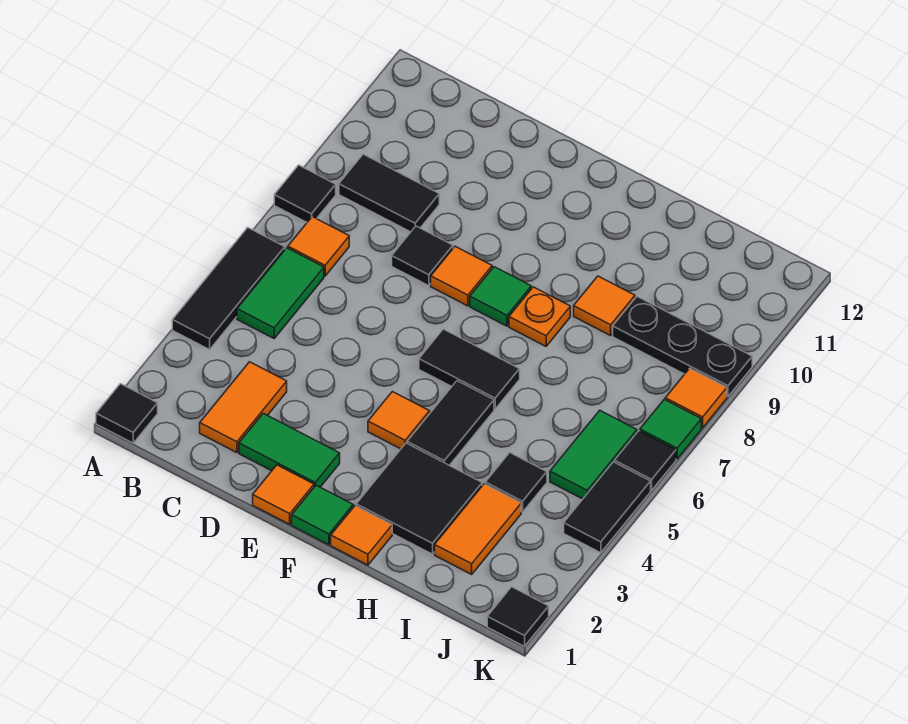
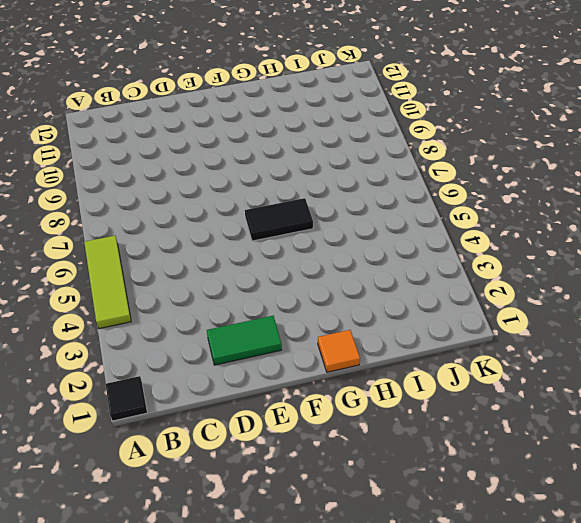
lime tile A4:A6 level 1 -> black tile A4:A6 level 1
none -> black tile A8 level 1
none -> green tile B5:B6 level 1
none -> orange tile B7 level 1

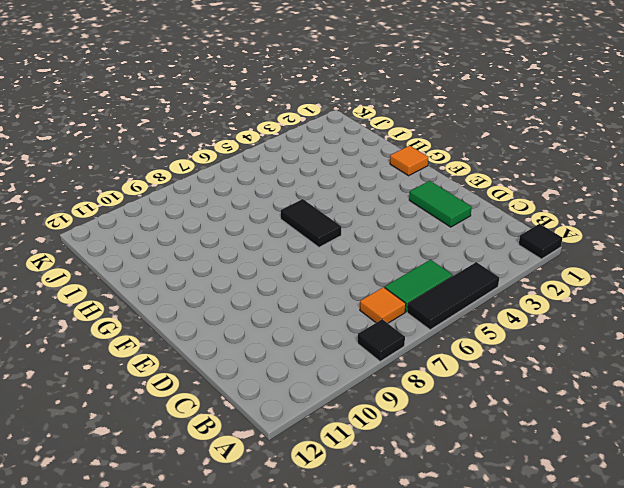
none -> black tile B9:C9 level 1
none -> orange tile C2:C3 level 1
none -> black tile D8 level 1

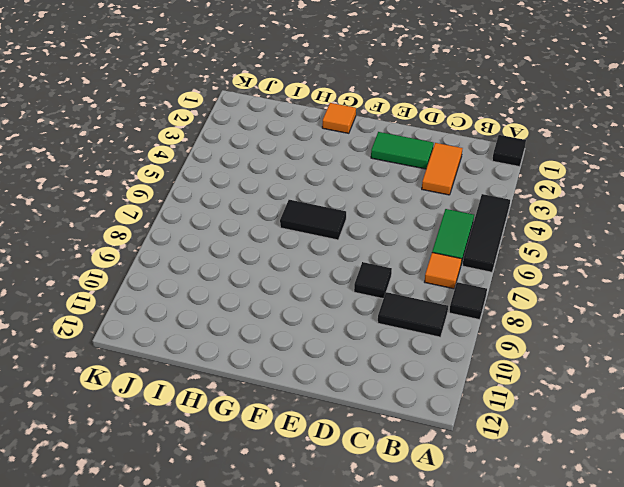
none -> orange tile E1 level 1
none -> orange tile E8 level 1
none -> green tile F1 level 1

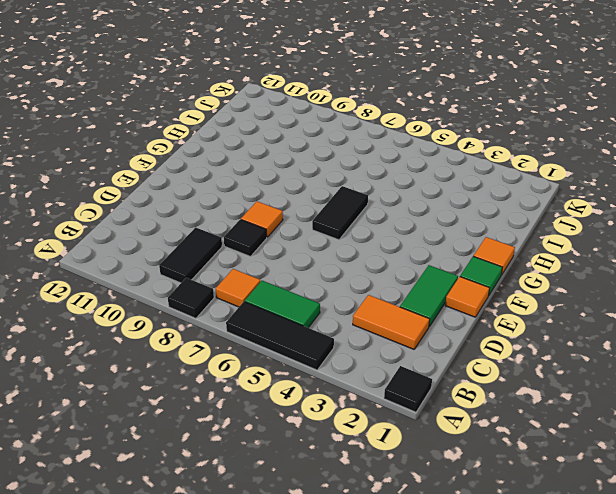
none -> orange tile F4 level 1
none -> green tile F8 level 1
none -> black tile G2:H3 level 1

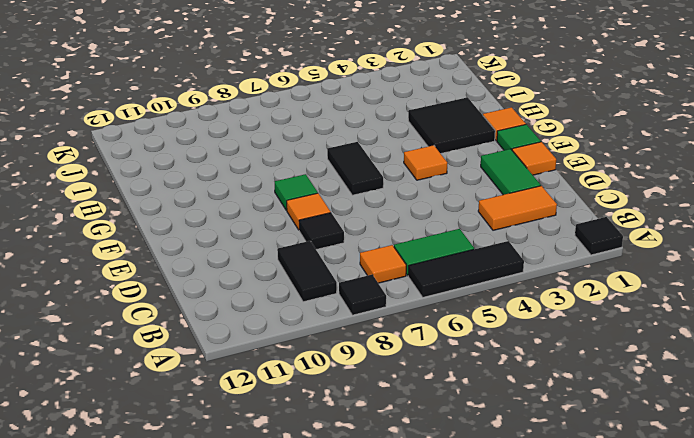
none -> black tile G4:G5 level 1
none -> orange plate G8 level 1
none -> orange tile H9 level 1

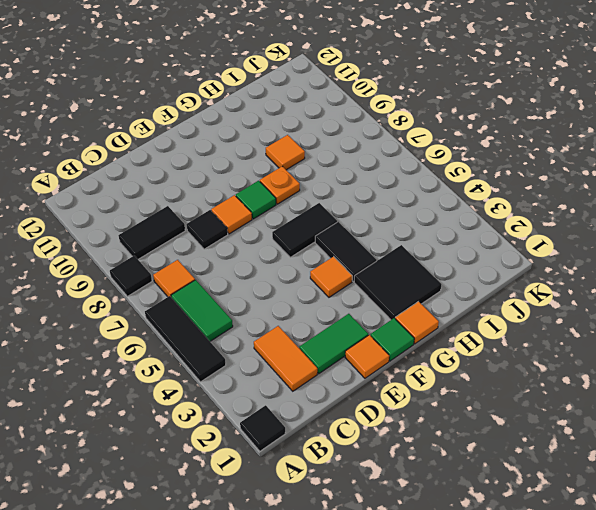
none -> orange tile I2:I3 level 1
none -> black tile I4 level 1
none -> black plate I9:K9 level 1

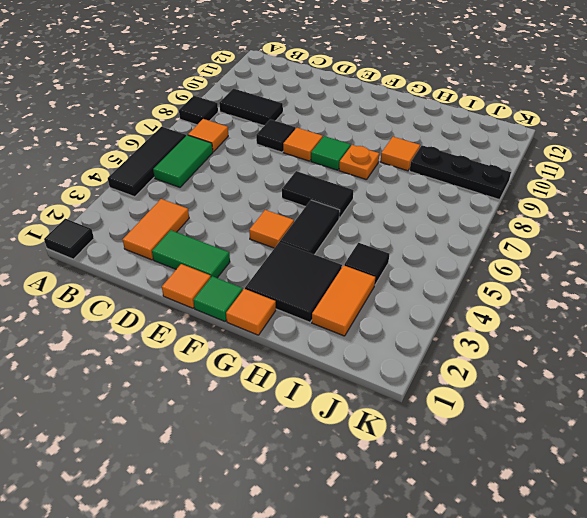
none -> green tile J5:J6 level 1
none -> black tile K1 level 1
none -> black tile K4:K5 level 1

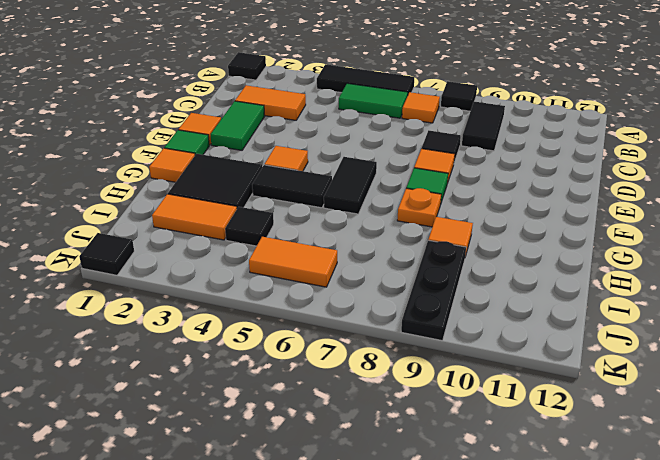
orange tile J5:J6 level 1 -> green tile J5:J6 level 1
none -> black tile K4:K5 level 1
none -> black tile K6 level 1
none -> green tile K7 level 1

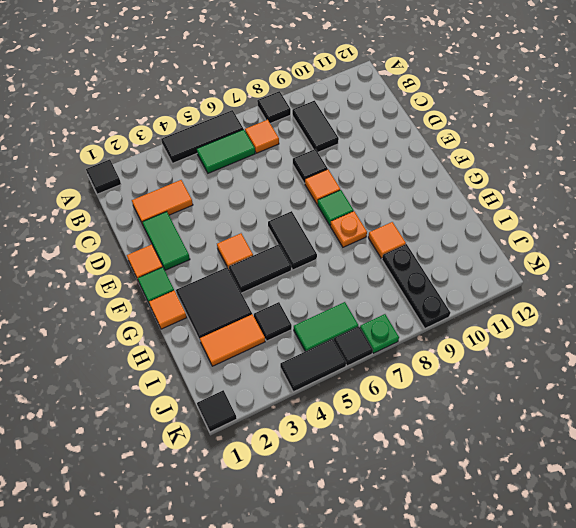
green plate K7 level 1 -> green tile K7 level 1
none -> orange tile K8 level 1

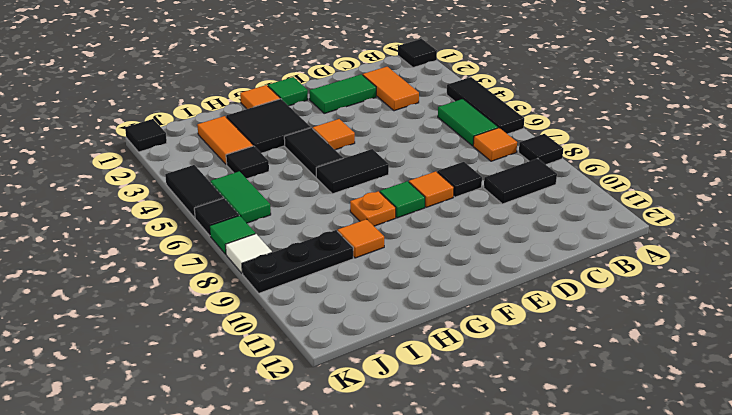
white tile K8 level 1 -> orange tile K8 level 1
none -> orange tile E1 level 1

